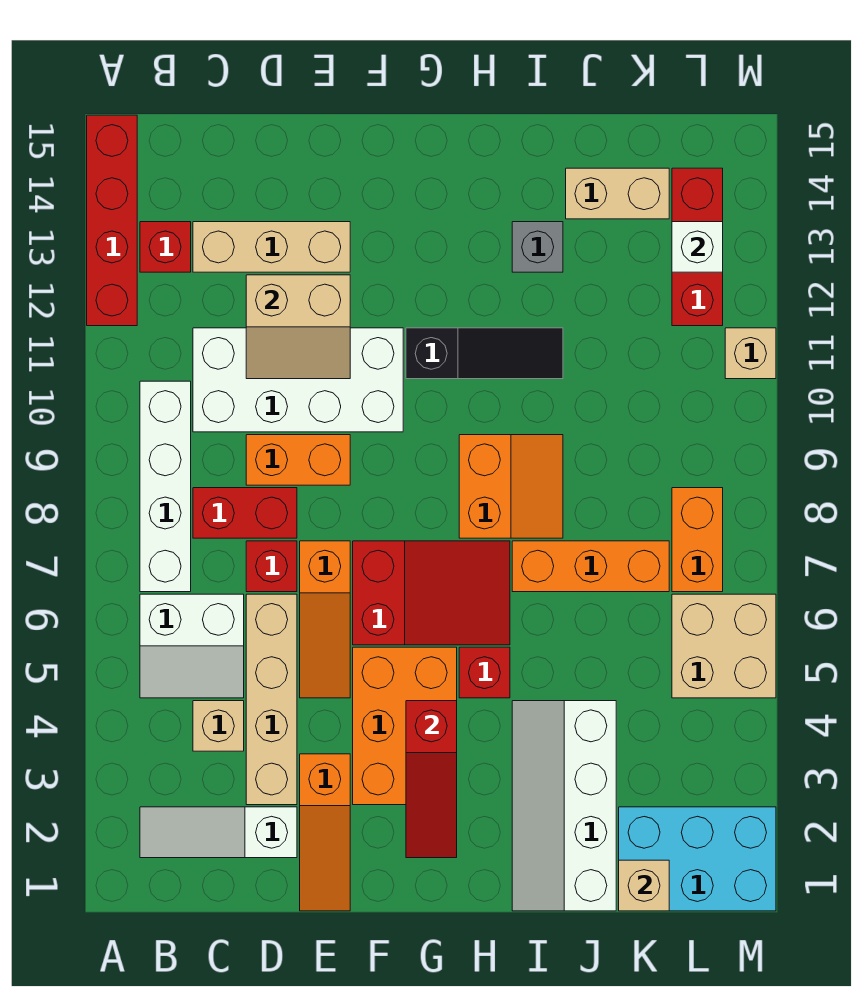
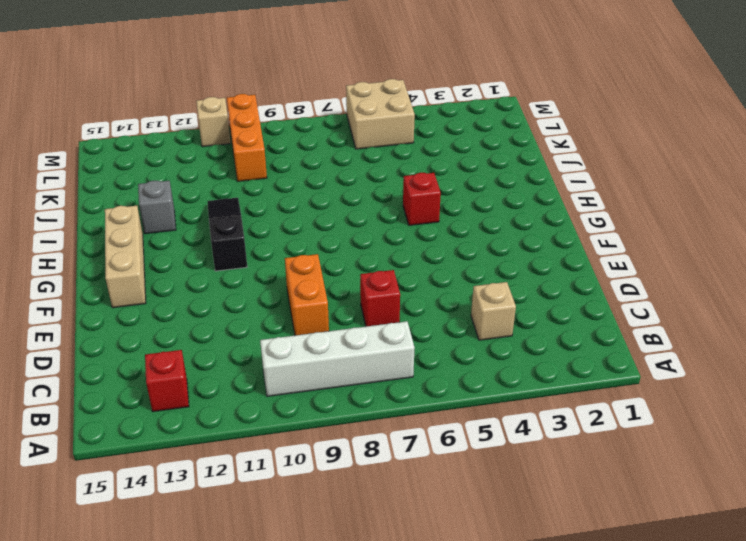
tan brick F14:H14 level 1 -> tan brick C13:E13 level 1
orange brick K10:M10 level 1 -> orange brick I7:K7 level 1
none -> red brick A12:A15 level 1
none -> white slope B2:D2 level 1 top D
none -> white slope B5:C6 level 1 top 6
none -> red brick C8:D8 level 1

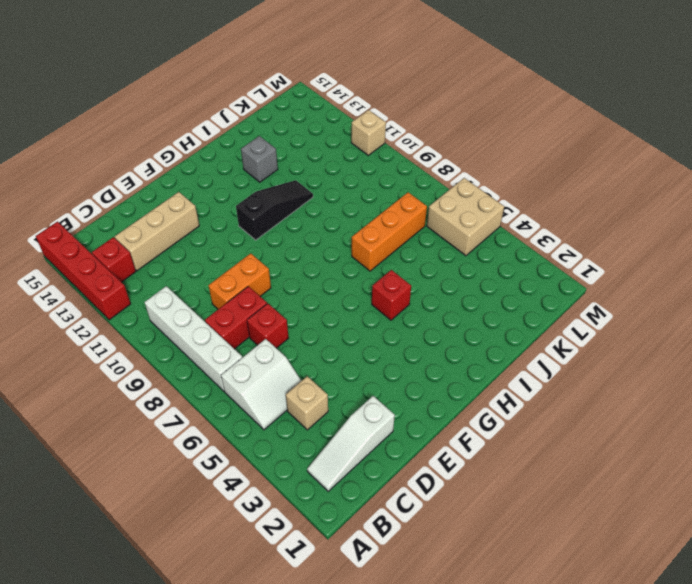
none -> white brick C10:F11 level 1
none -> tan brick D3:D6 level 1
none -> orange slope E1:E3 level 1 top 3
none -> orange slope E5:E7 level 1 top 7

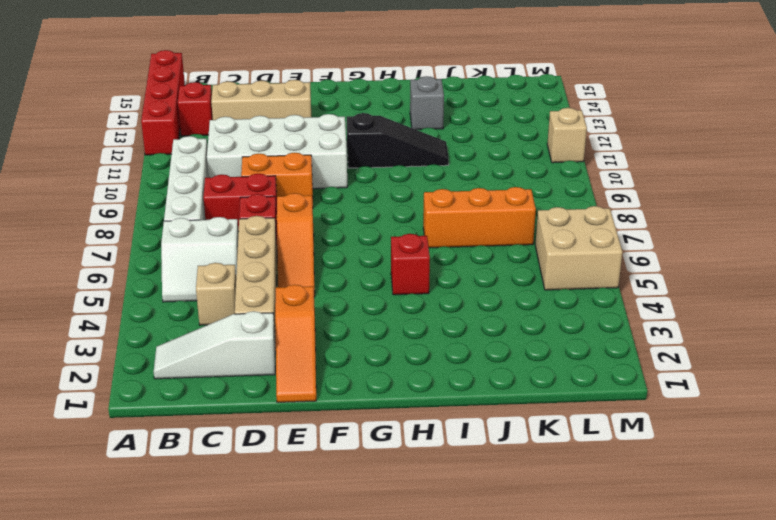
none -> orange brick F3:G5 level 1
none -> red slope F6:H7 level 1 top F
none -> orange slope H8:I9 level 1 top H
none -> white slope I1:J4 level 1 top J

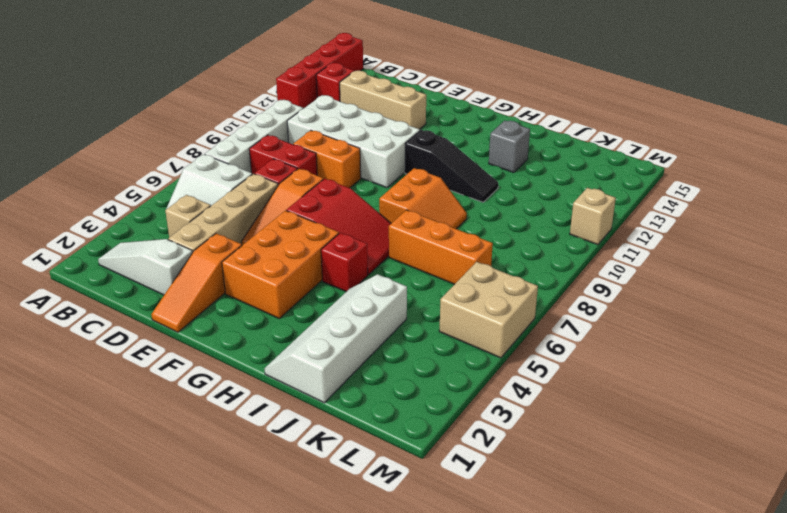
none -> tan brick J14:K14 level 1
none -> cyan brick K1:M2 level 1
none -> orange brick L7:L8 level 1
none -> red brick L12:L14 level 1

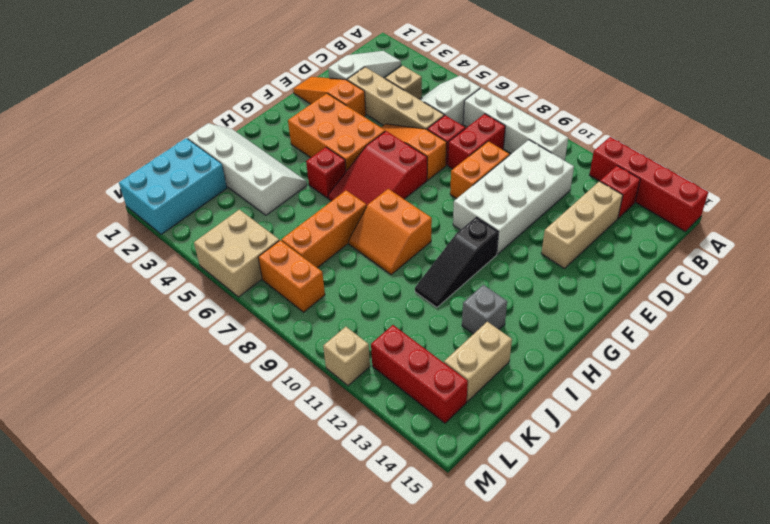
none -> tan slope D11:E12 level 2 top 12
none -> red slope G2:G4 level 2 top 4
none -> tan brick K1 level 2
none -> white brick L13 level 2

